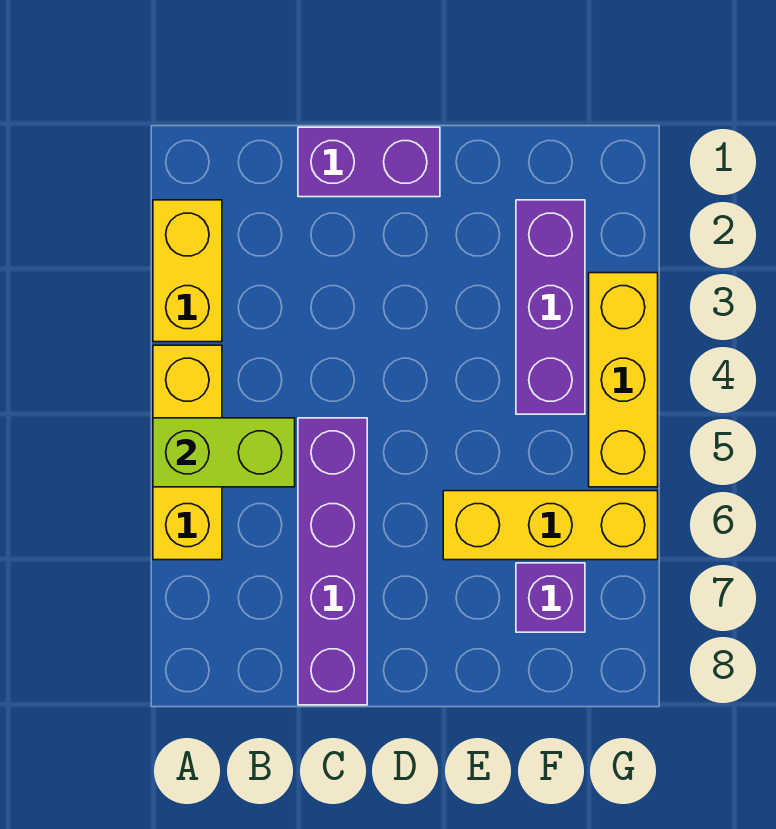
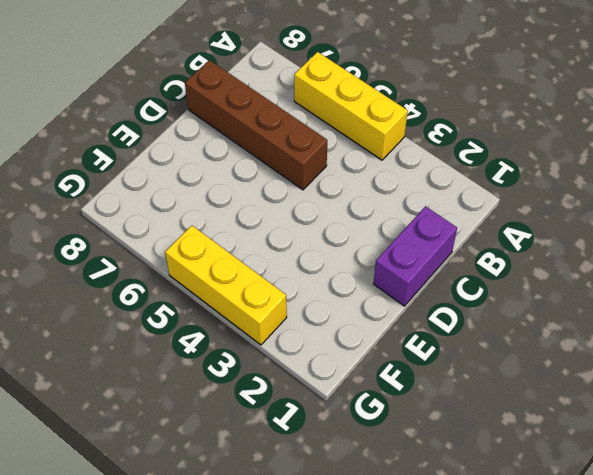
brown brick C5:C8 level 1 -> purple brick C5:C8 level 1
none -> yellow brick A2:A3 level 1
none -> yellow brick E6:G6 level 1

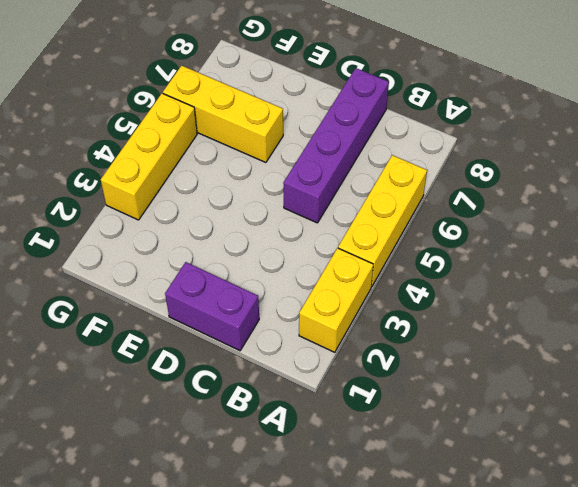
none -> purple brick F2:F4 level 1
none -> purple brick F7 level 1

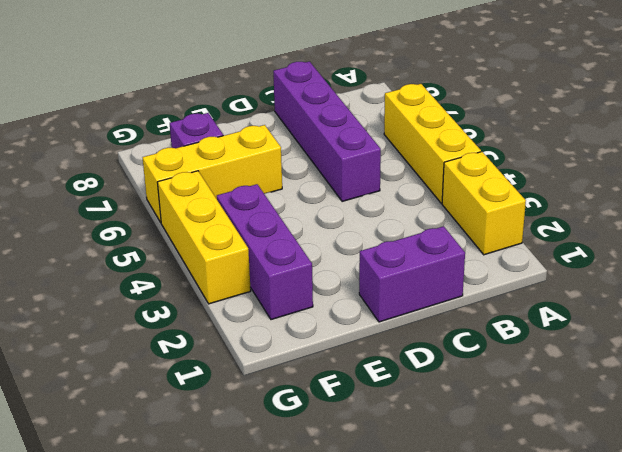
none -> lime brick A5:B5 level 2

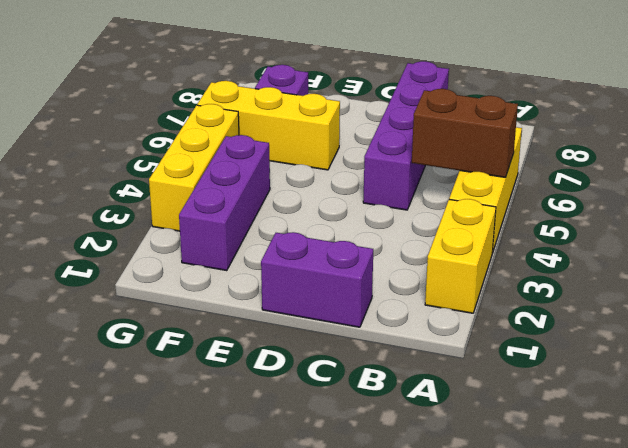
brown brick A5:B5 level 2 -> lime brick A5:B5 level 2

